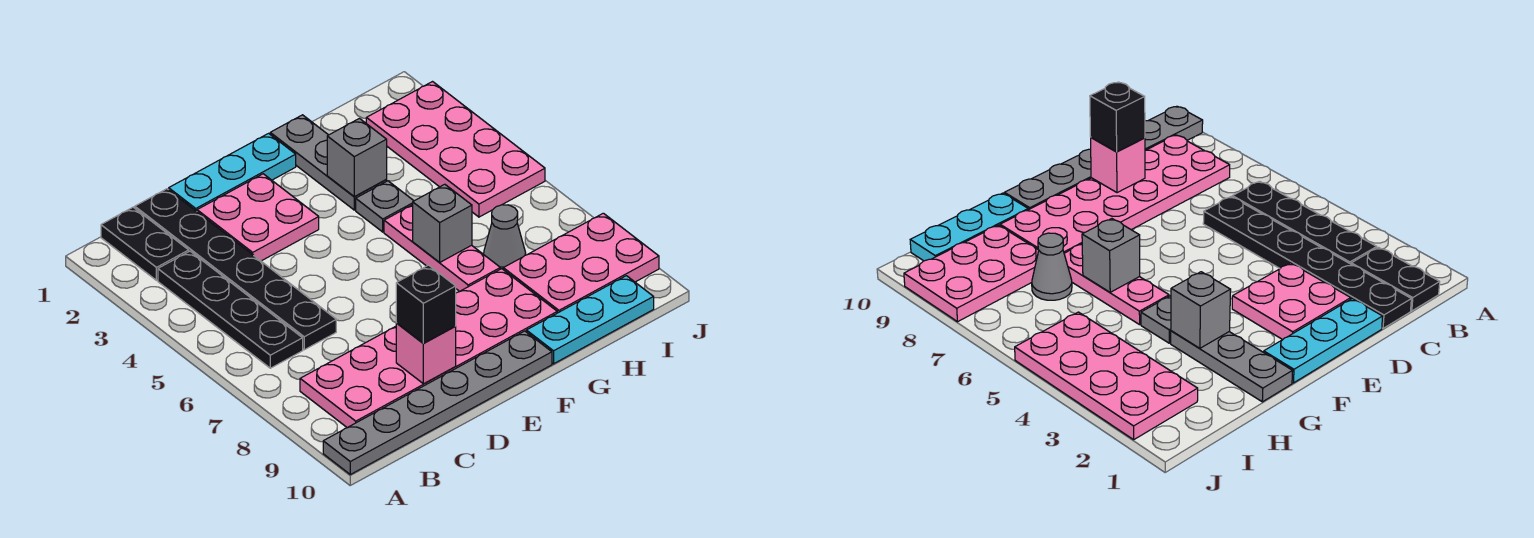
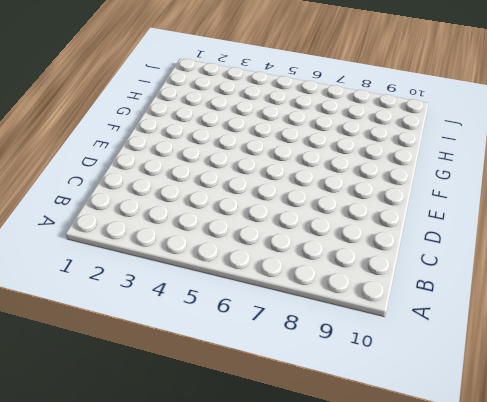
none -> grey plate A10:F10 level 1
none -> black plate B1:B2 level 1
none -> black plate B3:B6 level 1

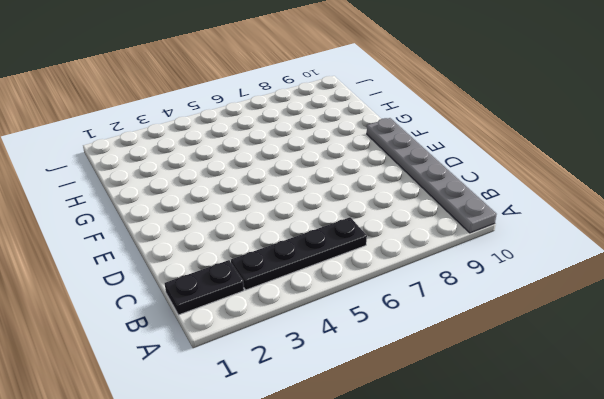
none -> pink plate B8:G9 level 1
none -> black plate C1:C6 level 1
none -> cyan plate D1:F1 level 1

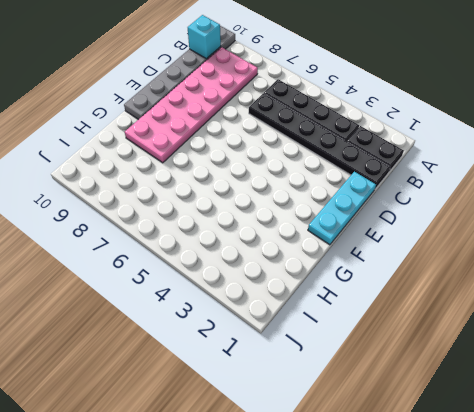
cyan brick B10 level 2 -> none
none -> pink plate D2:E3 level 1
none -> grey plate G1:G3 level 1
none -> grey plate G4 level 1

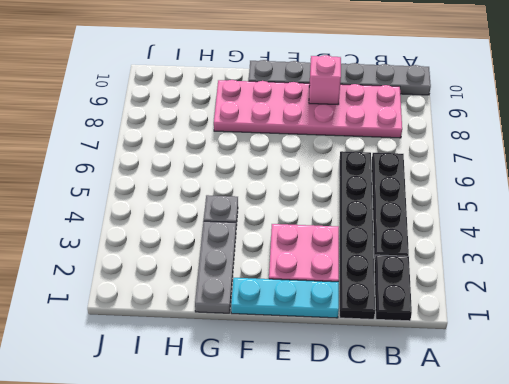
none -> pink plate G5:G7 level 1
none -> cyan plate G10:I10 level 1
none -> grey cone H7 level 1

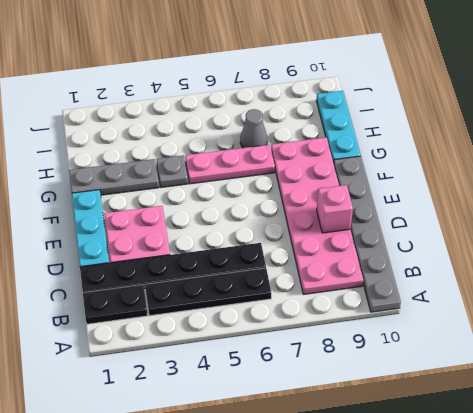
none -> pink plate H8:J9 level 1
none -> pink plate I2:J5 level 1
none -> grey brick G3 level 2

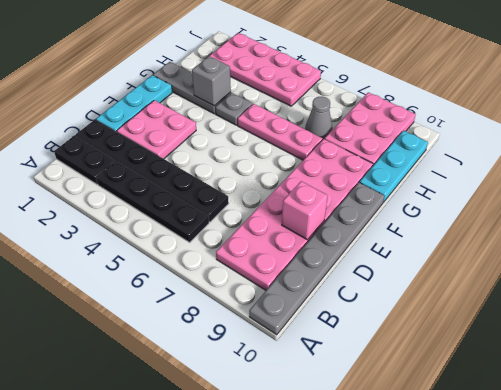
none -> grey brick G6 level 2
none -> black brick D9 level 3

